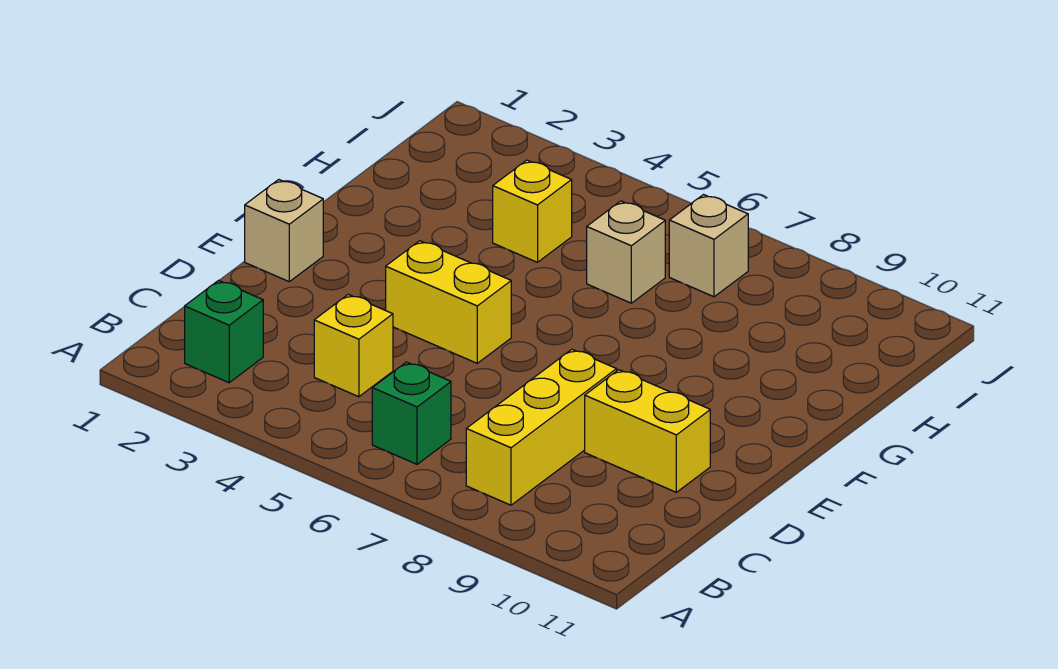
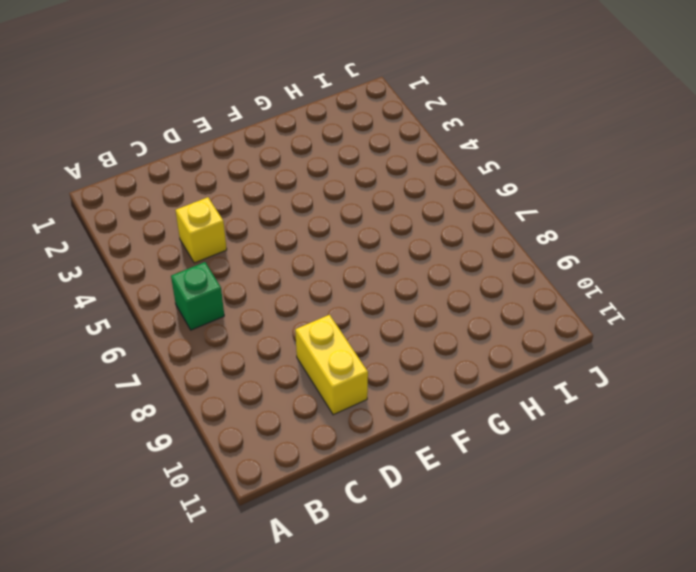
none -> green brick B2 level 1
none -> yellow brick B8:D8 level 1

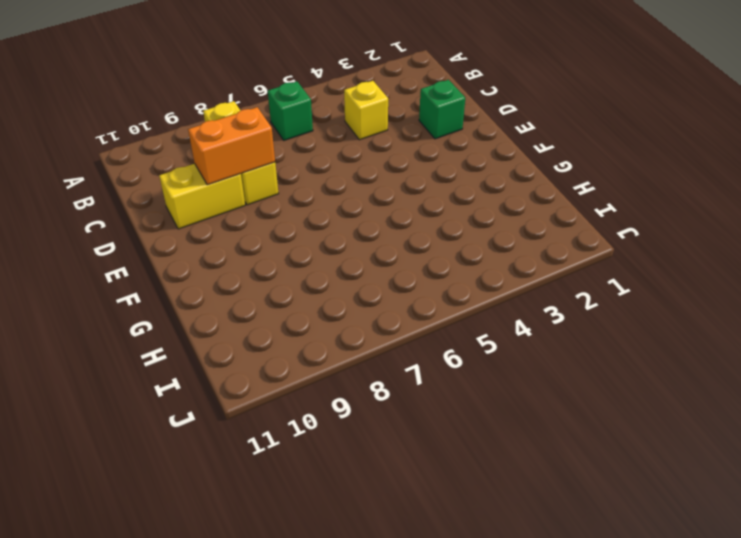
green brick D2 level 1 -> green brick B2 level 1
orange brick D8:D9 level 2 -> none
none -> tan brick E1 level 1
none -> yellow brick E4:E5 level 1

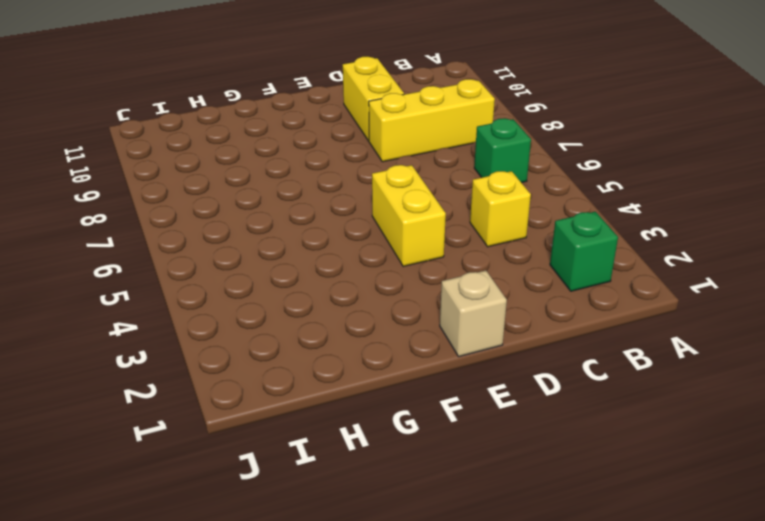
none -> yellow brick H4 level 1
none -> tan brick H6 level 1

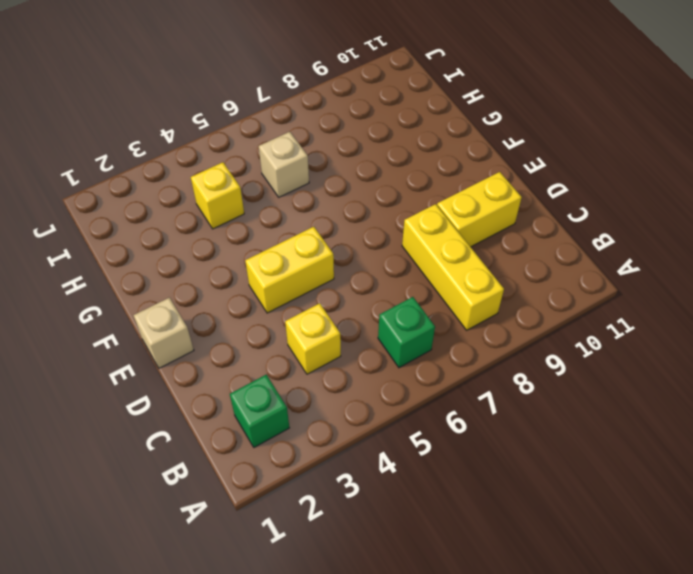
none -> tan brick I7 level 1

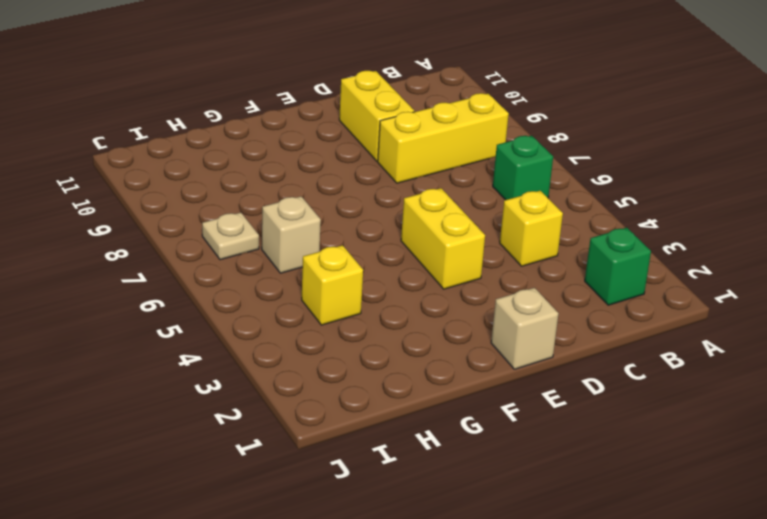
tan plate I7 level 1 -> tan brick I7 level 1

